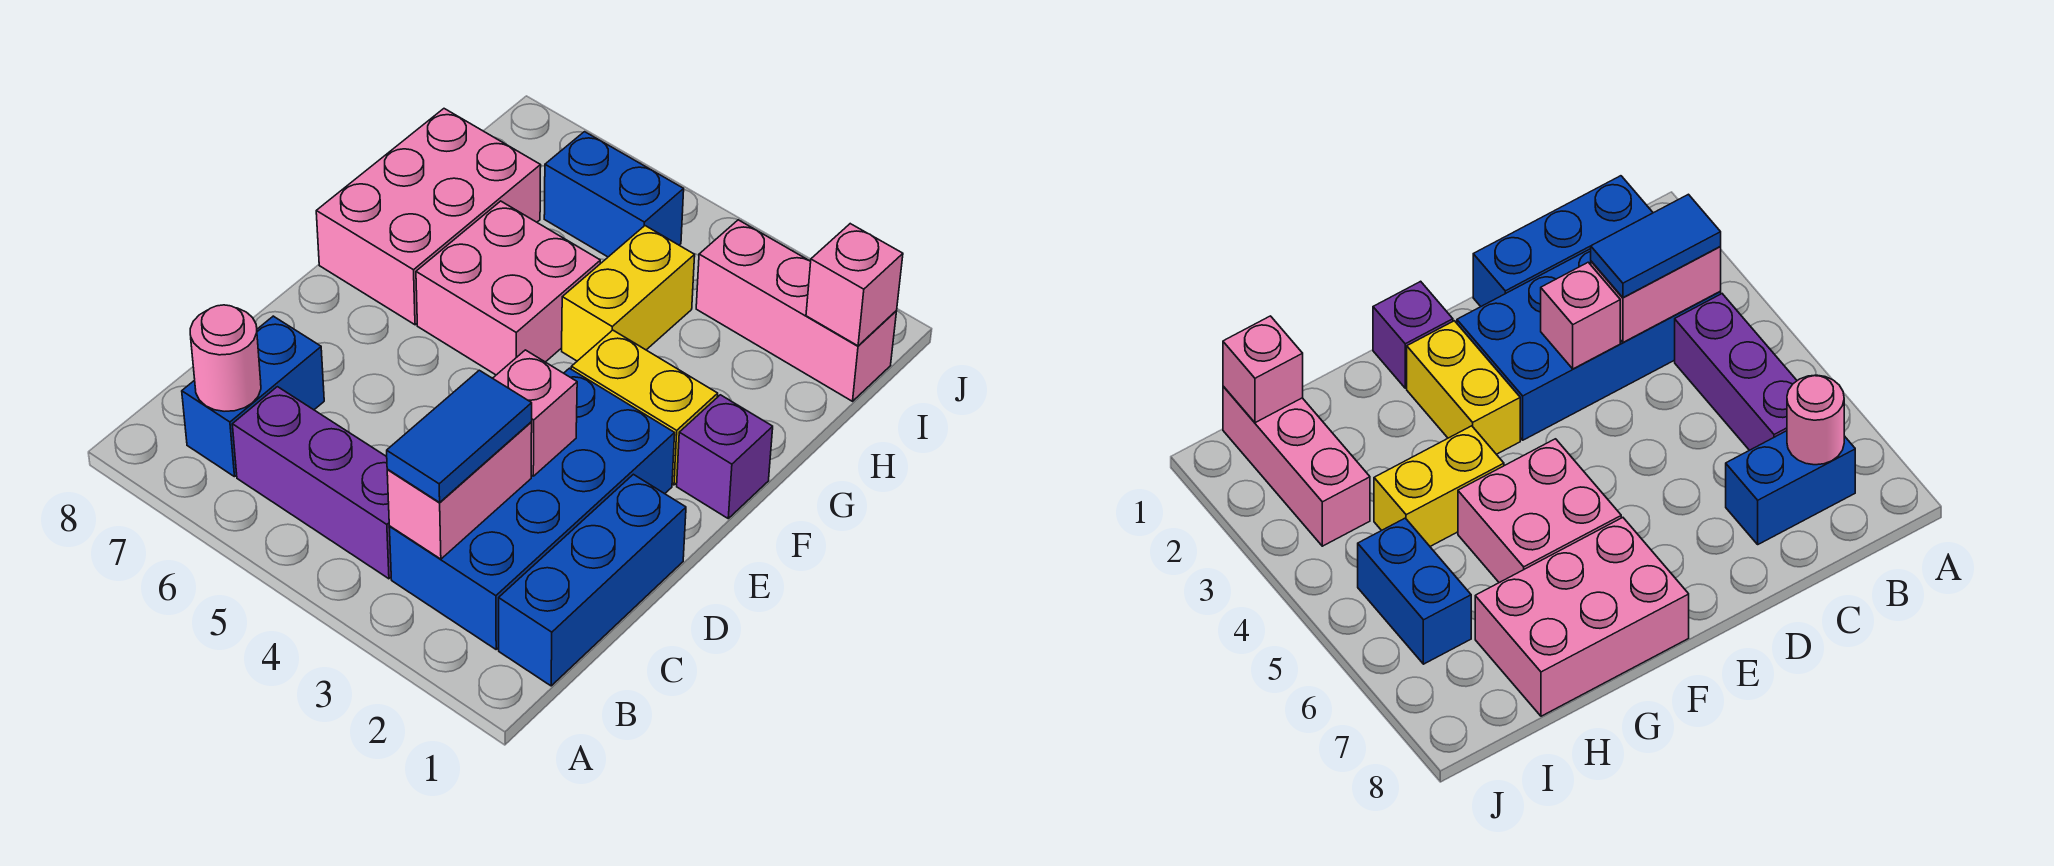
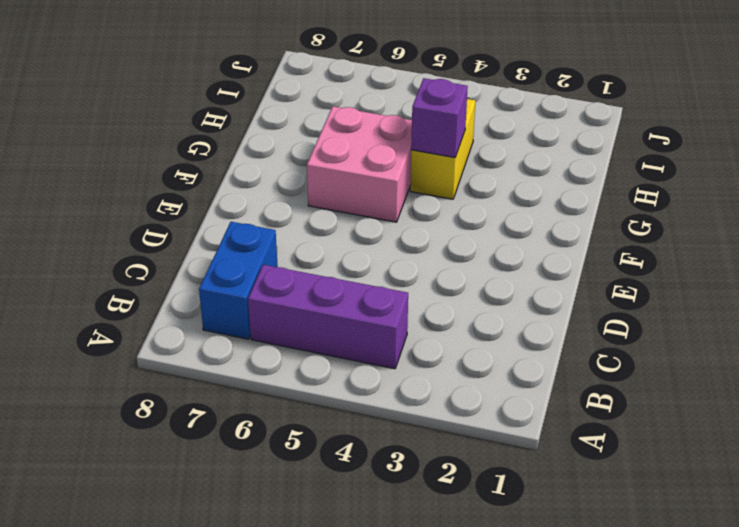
purple brick G4 level 2 -> purple brick F1 level 1
none -> blue brick B1:D1 level 1
none -> blue brick B2:E3 level 1
none -> yellow brick F2:F3 level 1

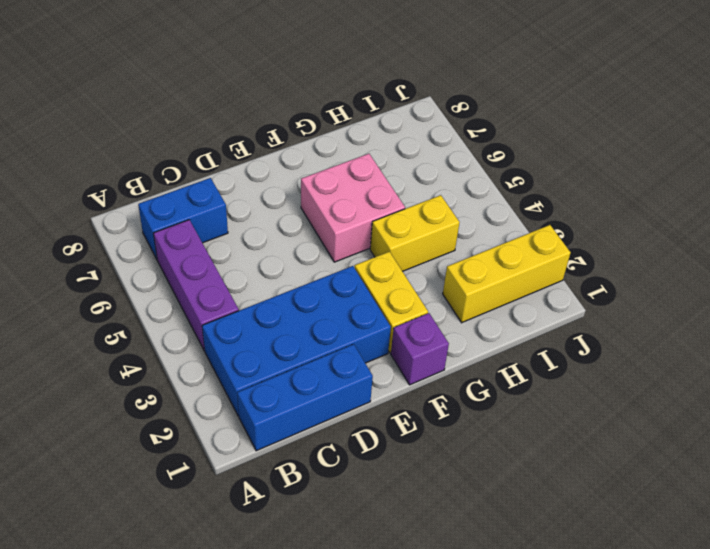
yellow brick H2:J2 level 1 -> pink brick I1:I3 level 1
none -> pink brick F7:H8 level 1
none -> blue brick I5:I6 level 1
none -> pink brick B3:C3 level 2

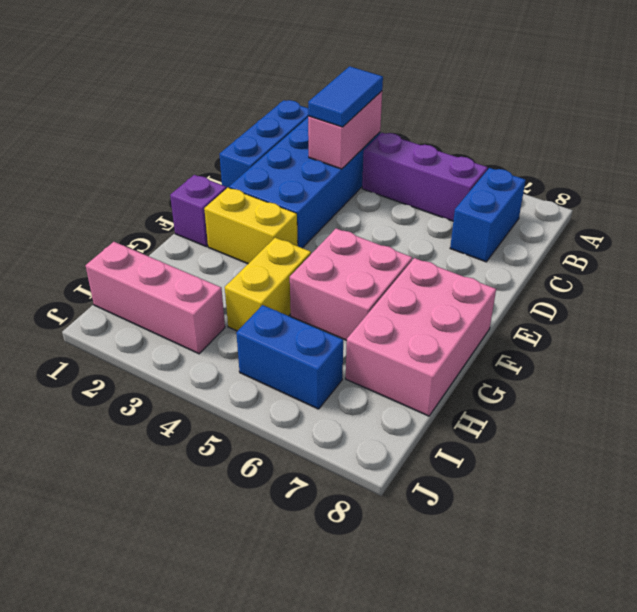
none -> pink round brick B7 level 2
none -> pink brick D3 level 2
none -> pink brick I1 level 2

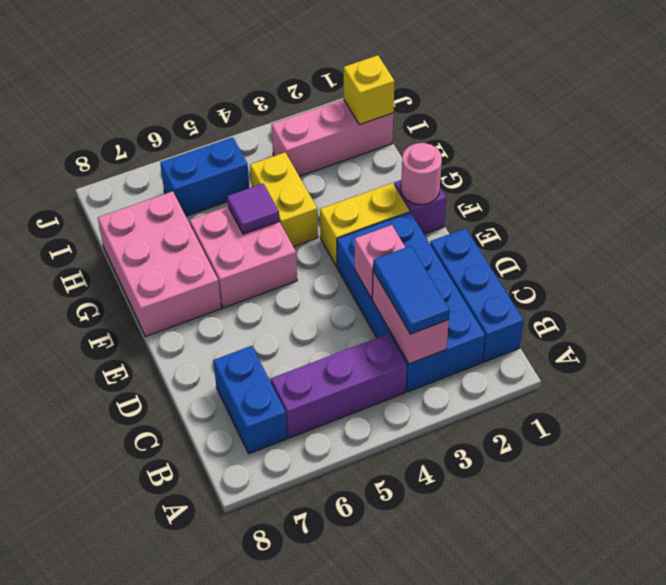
pink round brick F1 level 2 -> pink round brick B7 level 2
purple tile G5 level 2 -> none
yellow brick I1 level 2 -> pink brick I1 level 2

